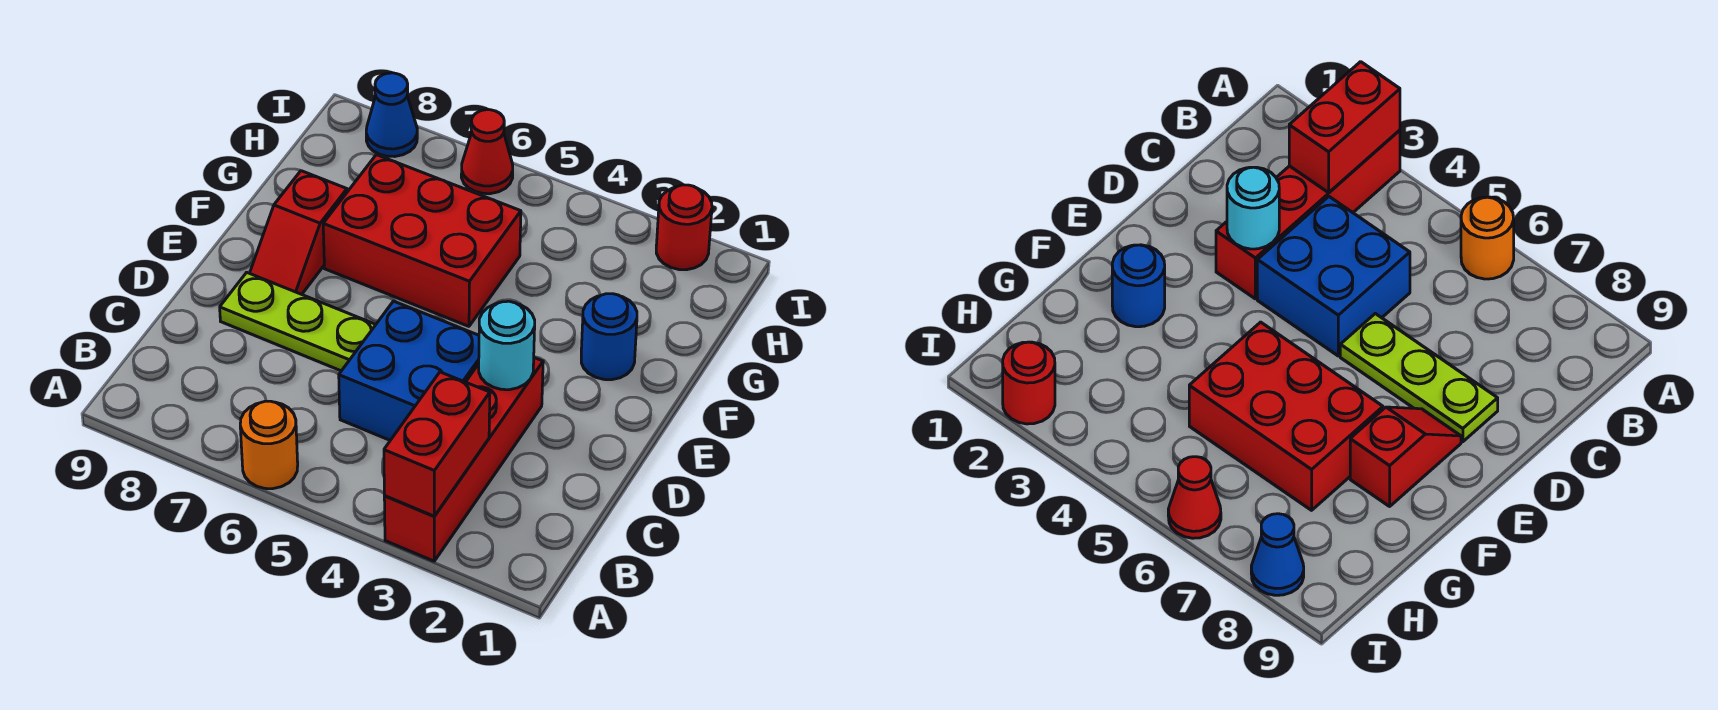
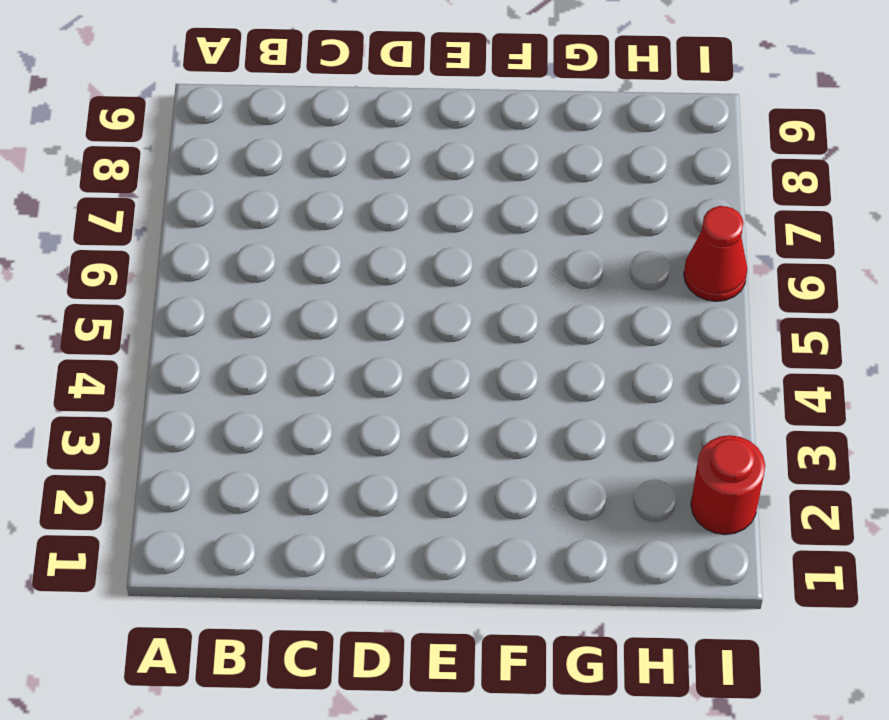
none -> red brick A3:D3 level 1
none -> orange round brick A6 level 1
none -> blue brick C4:D5 level 1

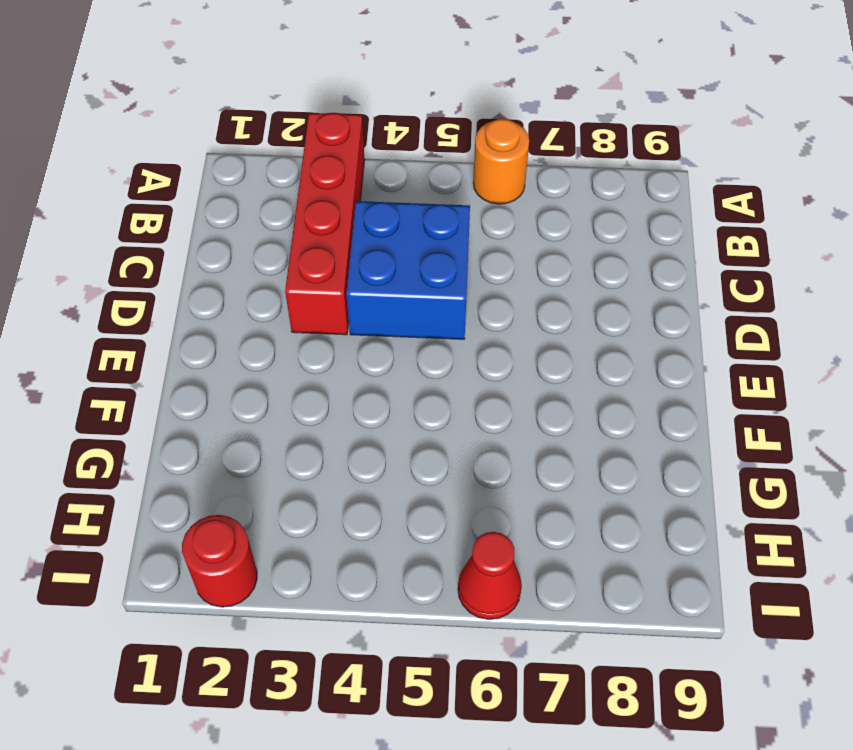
none -> lime plate D6:D8 level 1
none -> red slope E8:F8 level 1 top F
none -> blue round brick F2 level 1

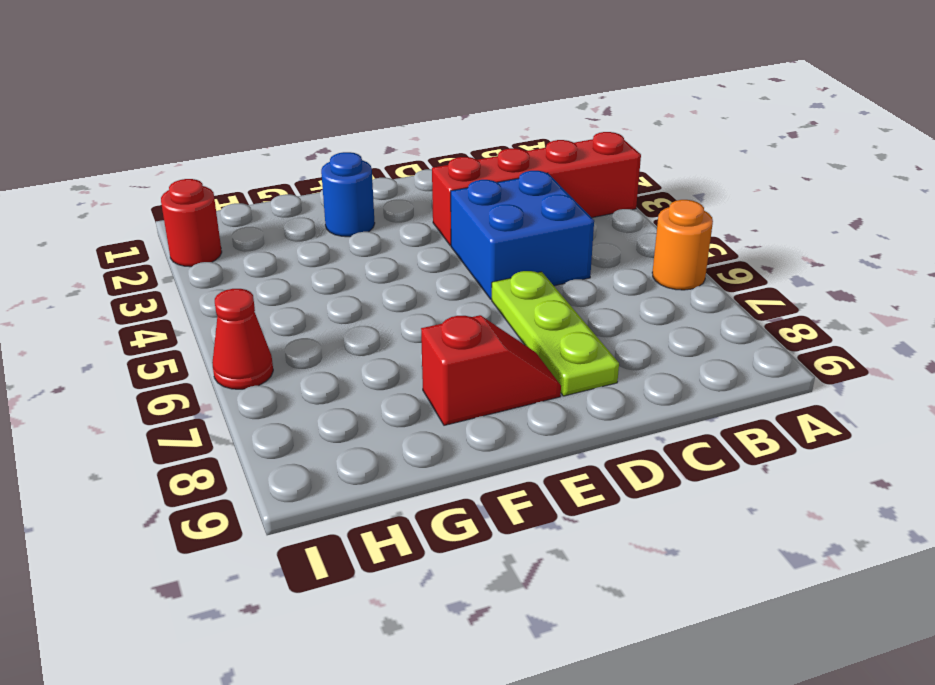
none -> red brick F5:G7 level 1
none -> blue cone I8 level 1
none -> red brick A3:B3 level 2

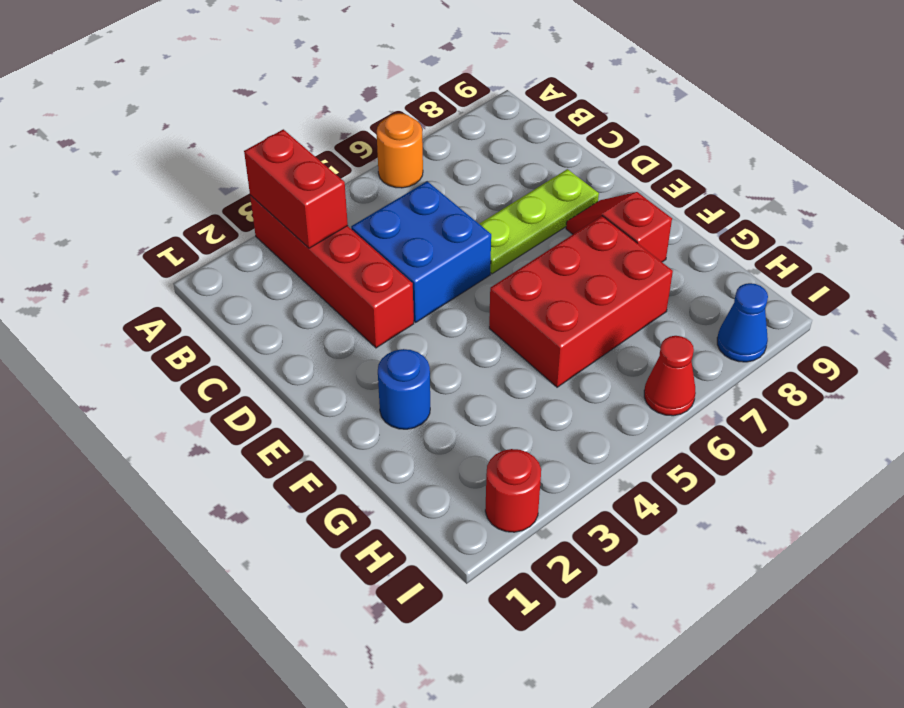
none -> cyan round brick D3 level 2

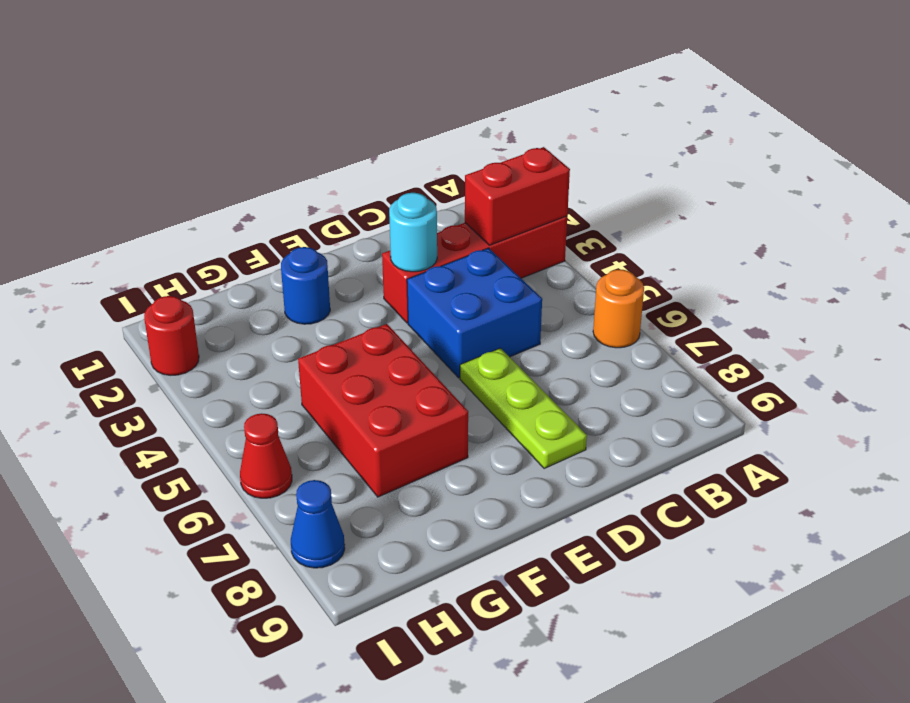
none -> red slope E8:F8 level 1 top F

